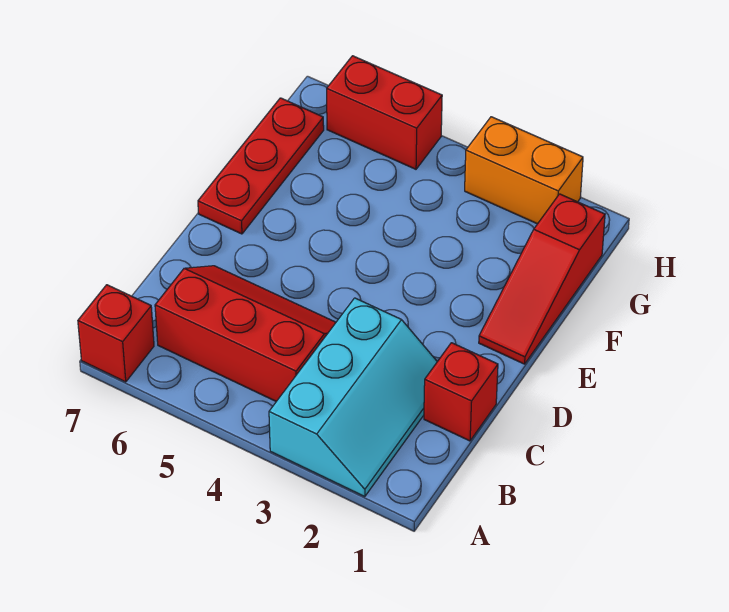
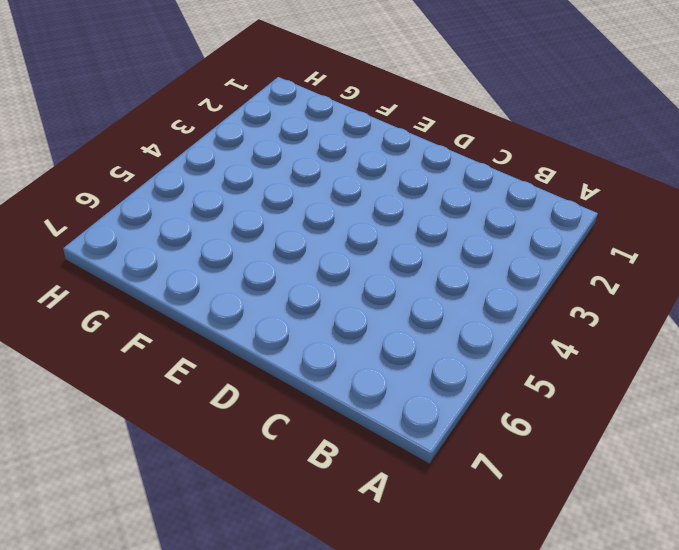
none -> cyan slope A2:C3 level 1 top 3
none -> red brick A7 level 1

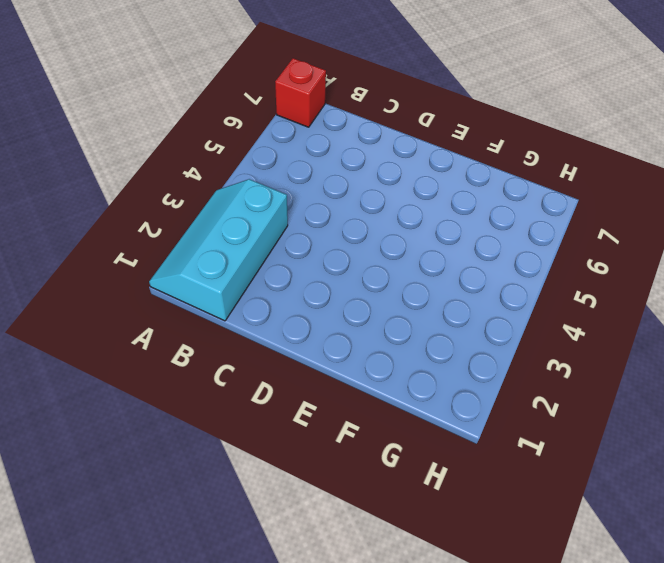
cyan slope A1:B3 level 1 top B -> cyan slope A2:C3 level 1 top 3
none -> red slope B4:C6 level 1 top B
none -> red brick C1 level 1

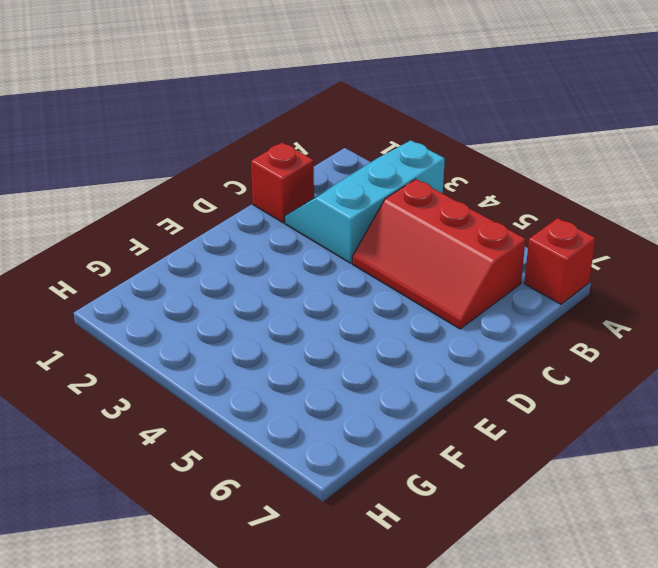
none -> red slope E1:G1 level 1 top G
none -> red plate E7:G7 level 1

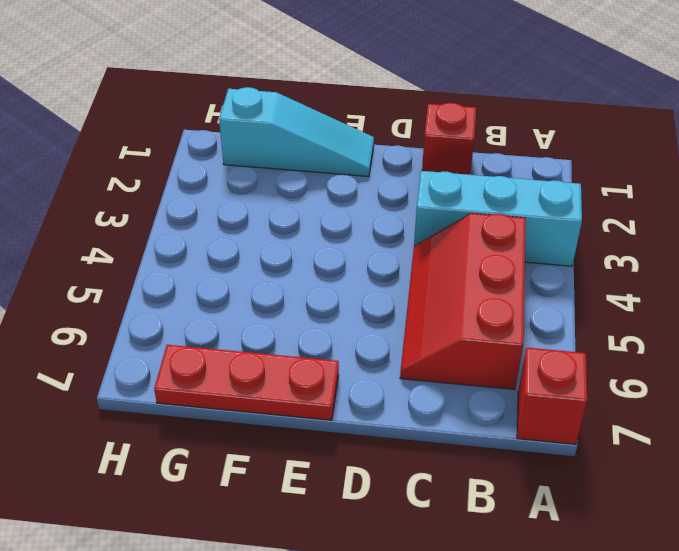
cyan slope E1:G1 level 1 top G -> red slope E1:G1 level 1 top G
none -> orange brick H2:H3 level 1
none -> red brick H5:H6 level 1

